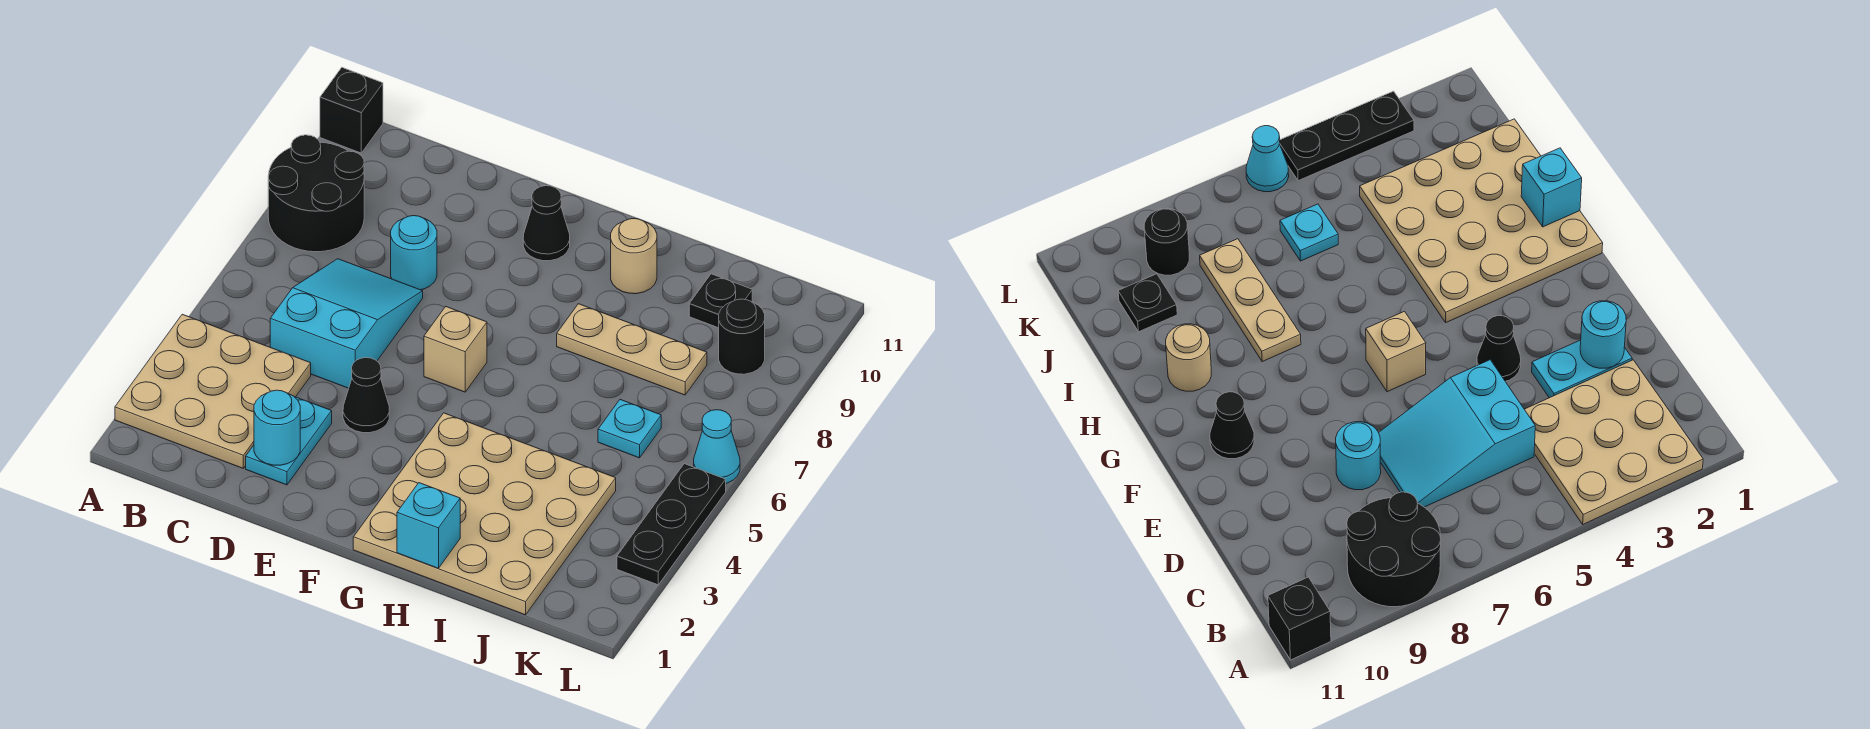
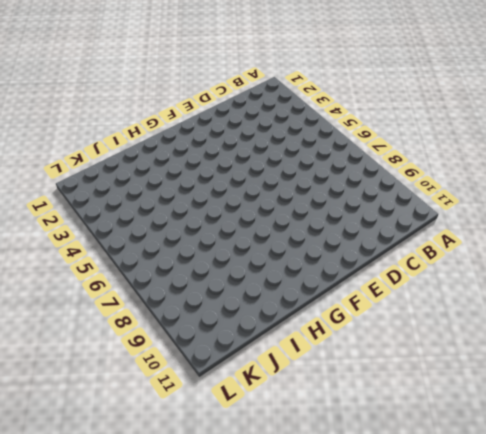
none -> tan plate A2:C4 level 1
none -> black round brick A8:B9 level 1
none -> black brick A11 level 1

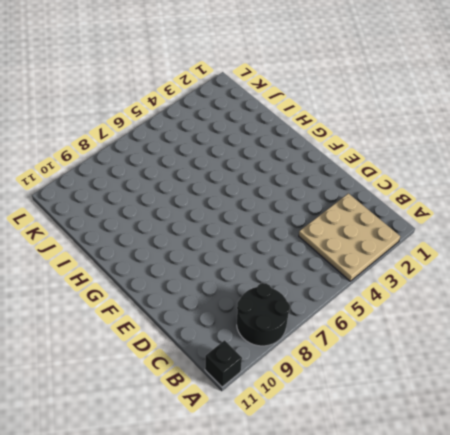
none -> cyan slope C5:D7 level 1 top 5
none -> cyan plate D2:D3 level 1
none -> cyan round brick D8 level 1

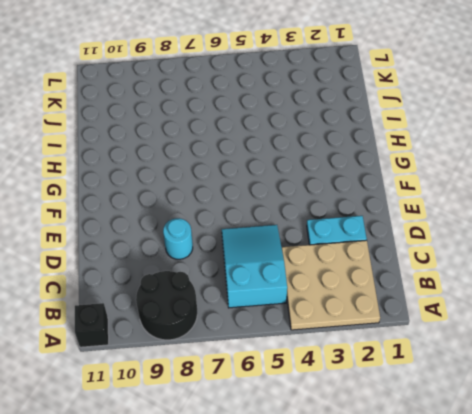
cyan slope B5:D6 level 1 top B -> cyan slope C5:D7 level 1 top 5
none -> black cone E4 level 1
none -> tan brick F6 level 1
none -> black cone F10 level 1

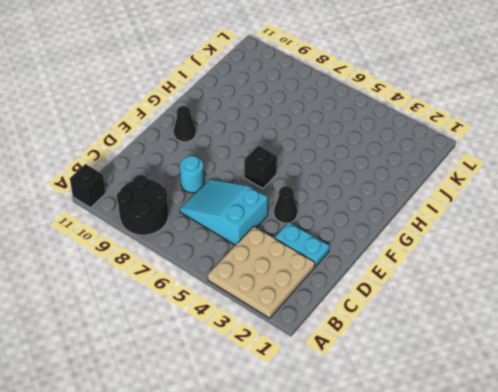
black brick F6 level 1 -> tan brick F6 level 1
none -> tan plate G1:J4 level 1
none -> tan plate H8:J8 level 1
none -> tan round brick H10 level 1

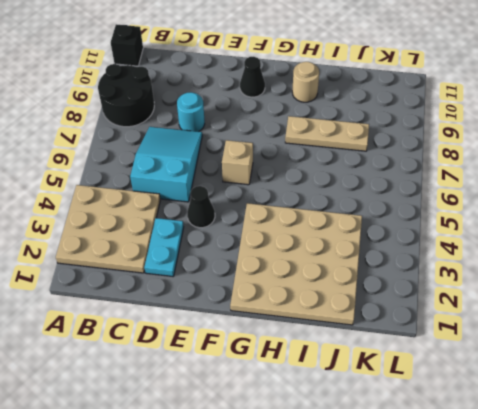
none -> cyan plate J6 level 1
none -> black plate J10 level 1
none -> black round brick K9 level 1

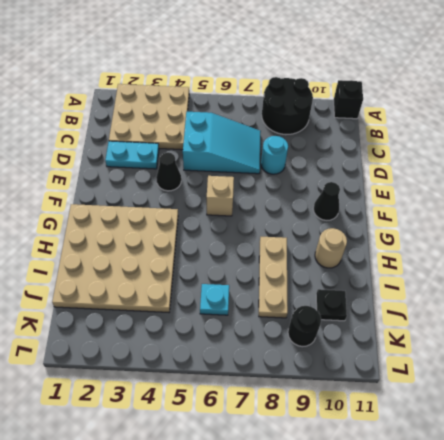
none -> black plate L3:L5 level 1
none -> cyan cone L6 level 1
none -> cyan round brick D2 level 2

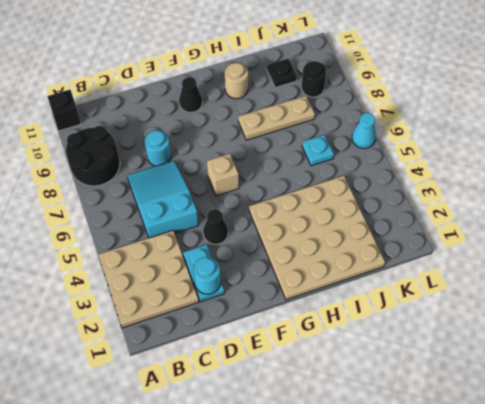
none -> black plate L3:L5 level 1
none -> cyan brick H1 level 2

